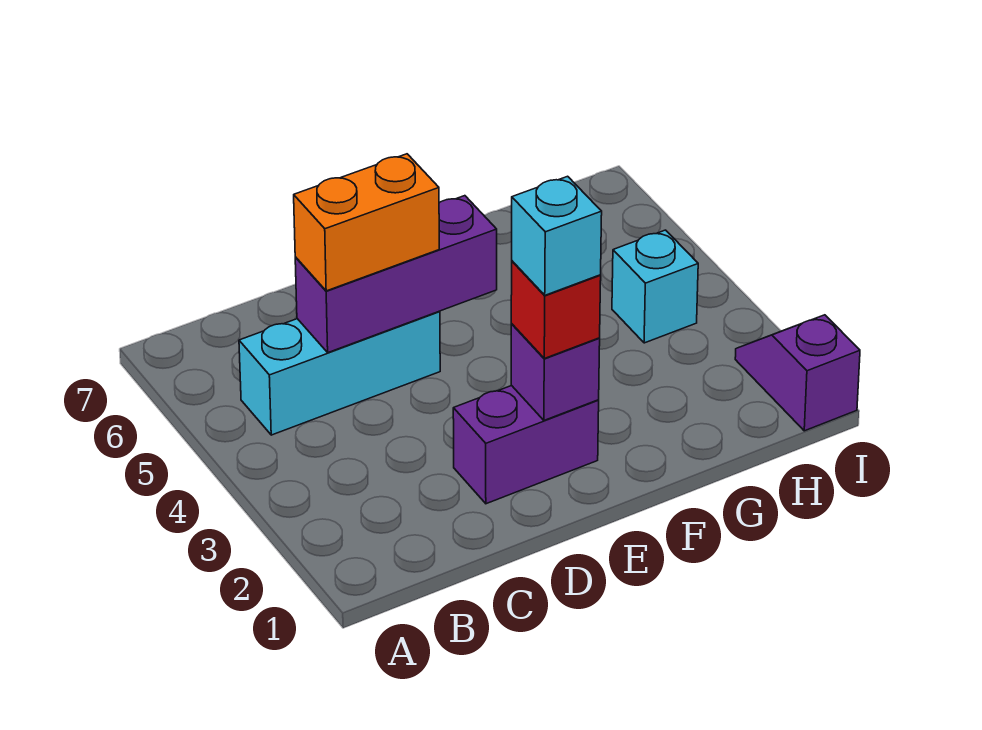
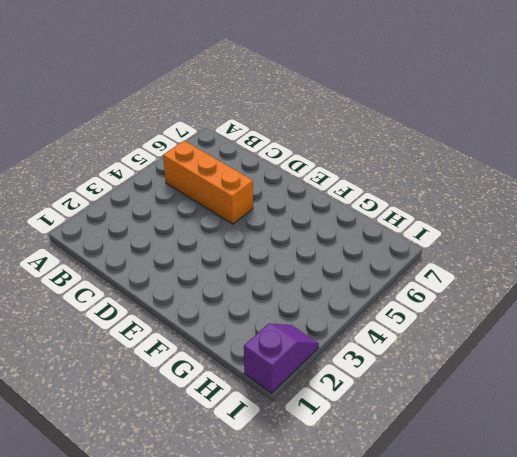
orange brick B5:D5 level 1 -> cyan brick B5:D5 level 1
none -> purple brick D2:E2 level 1
none -> cyan brick H4 level 1

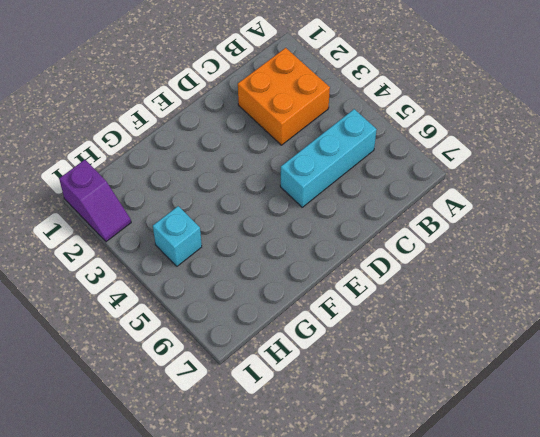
orange brick B2:C3 level 1 -> none
none -> purple brick D2:E2 level 1
none -> purple brick C5:E5 level 2

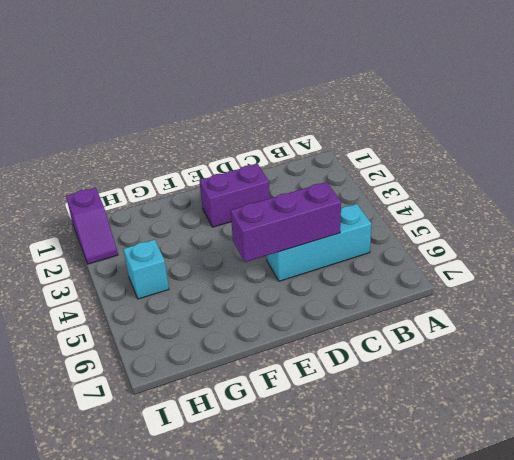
none -> purple brick E2 level 2
none -> orange brick C5:D5 level 3

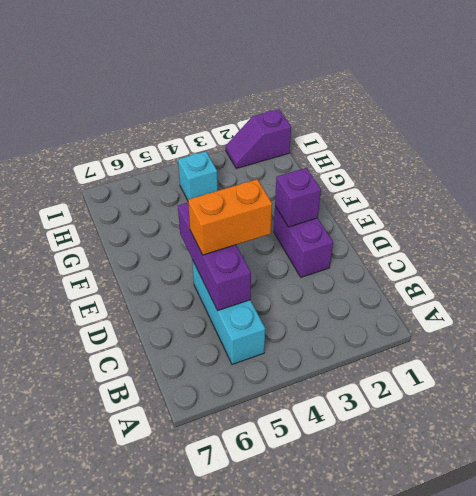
orange brick D4:D5 level 3 -> orange brick C5:D5 level 3
none -> red brick E2 level 3
none -> cyan brick E2 level 4

